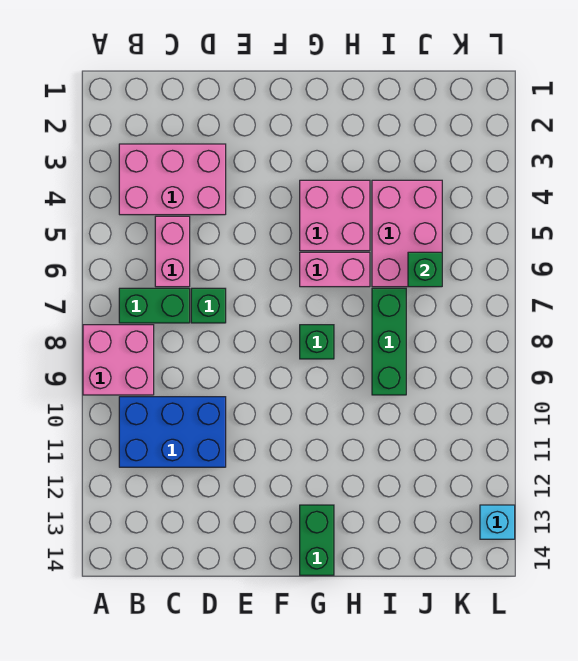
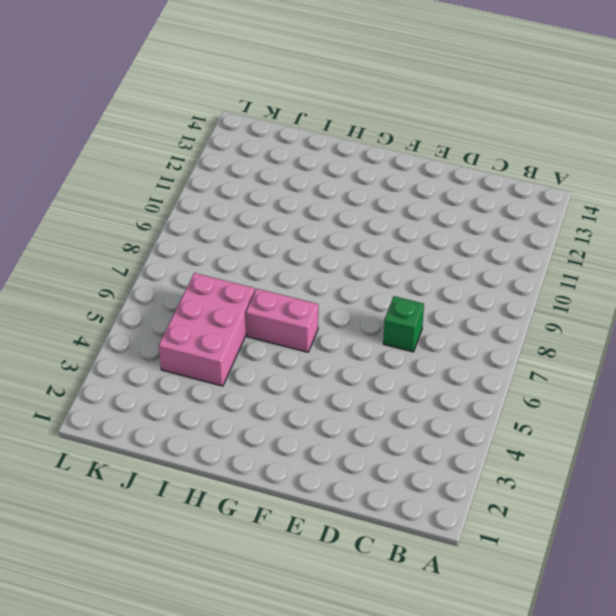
none -> pink brick A8:B9 level 1
none -> pink brick B3:D4 level 1
none -> green brick B7:C7 level 1

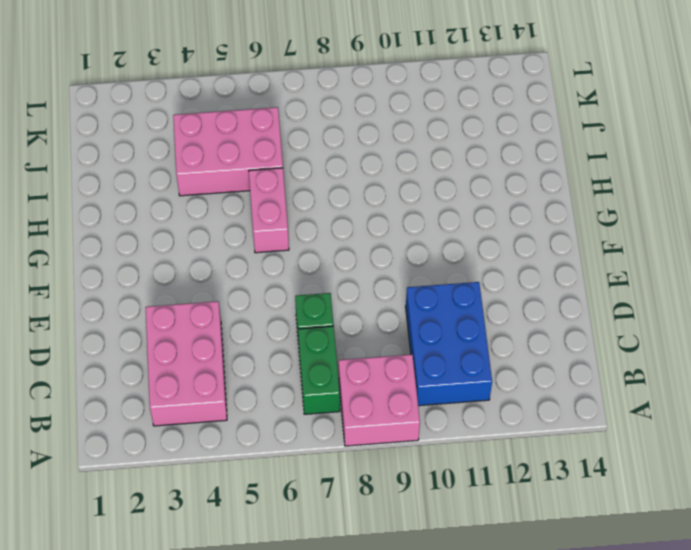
none -> pink brick C5:C6 level 1
none -> pink brick G4:H5 level 1
none -> green brick G8 level 1

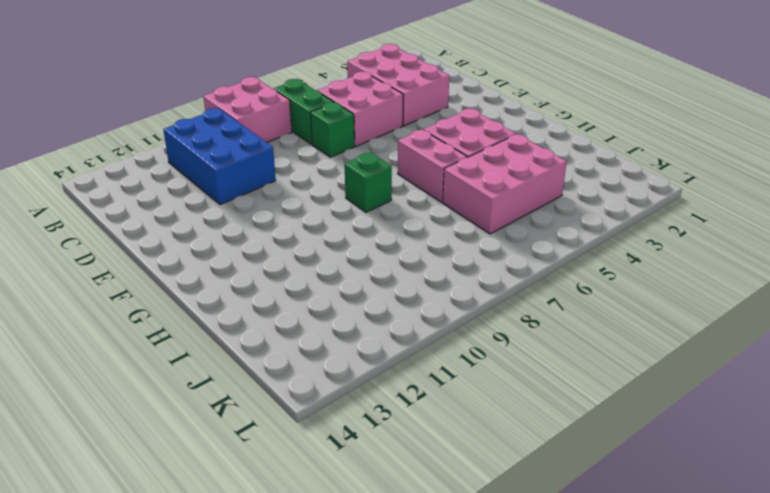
pink brick C5:D6 level 1 -> pink brick C5:C6 level 1
none -> green brick G13:G14 level 1
none -> green brick I7:I9 level 1
none -> cyan brick L13 level 1

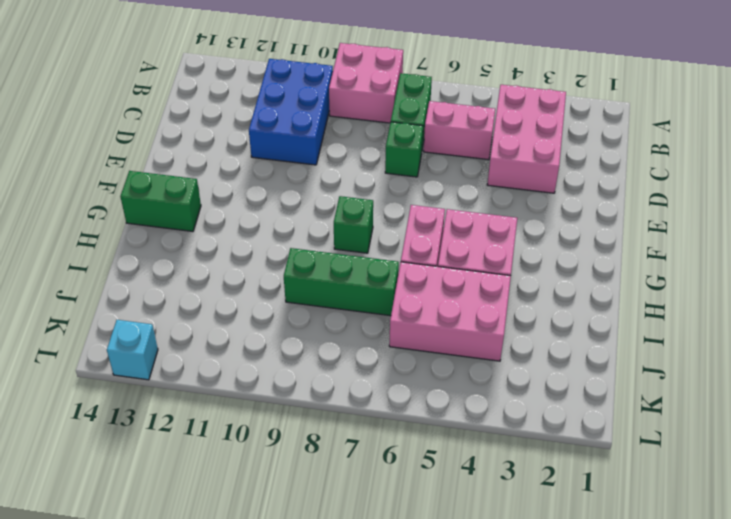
none -> green brick J6 level 2

